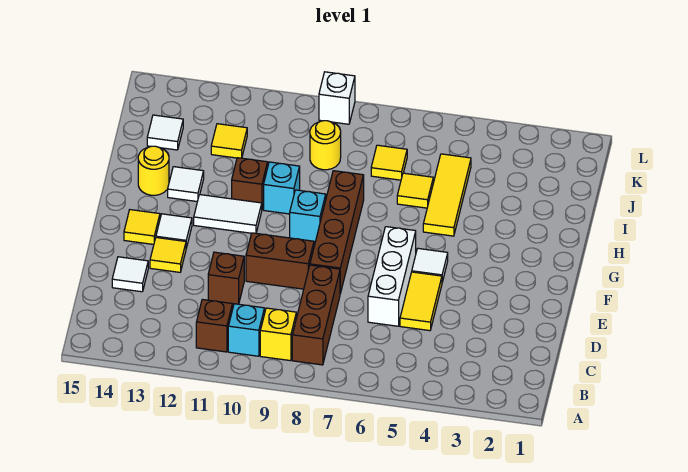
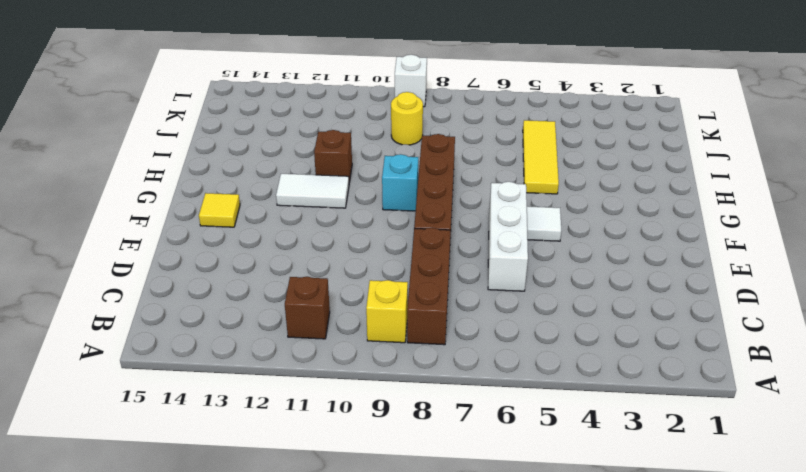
none -> cyan brick B10 level 1
none -> yellow tile D5:E5 level 1
none -> brown brick D11 level 1

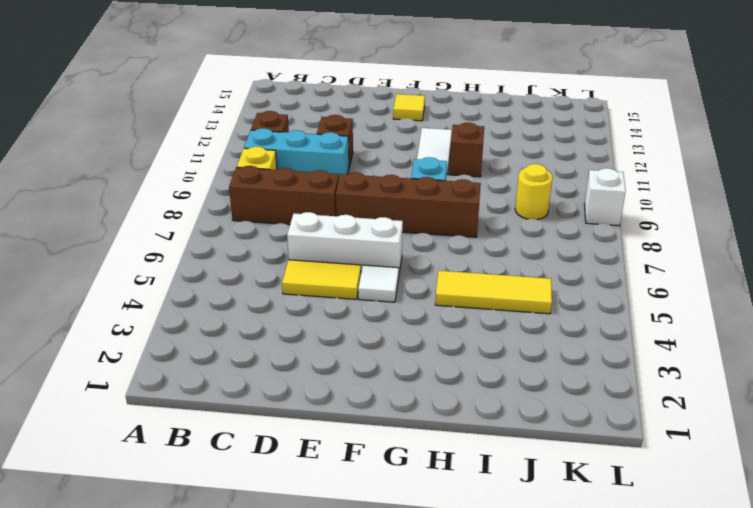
cyan brick B10:D10 level 1 -> cyan brick B10 level 1
none -> white tile D14 level 1
none -> brown brick E9:E10 level 1
none -> yellow tile E13 level 1

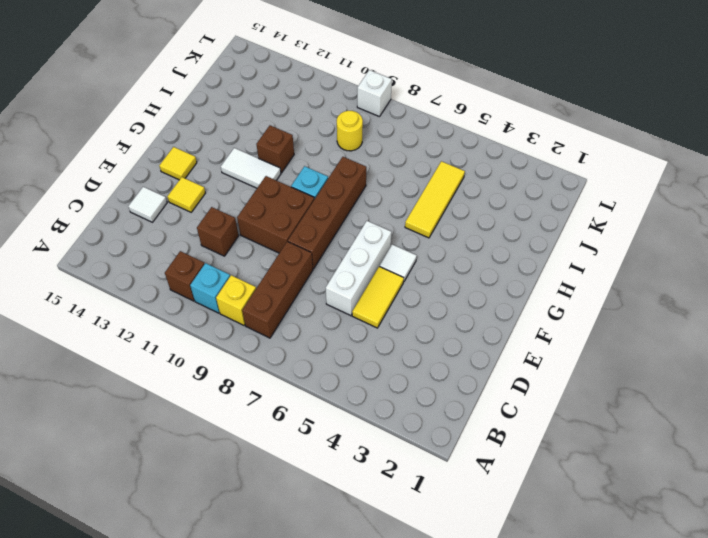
brown brick E9:F10 level 1 -> brown brick E9:E10 level 1
none -> white tile F13 level 1
none -> cyan brick H10 level 1
none -> white tile H13 level 1

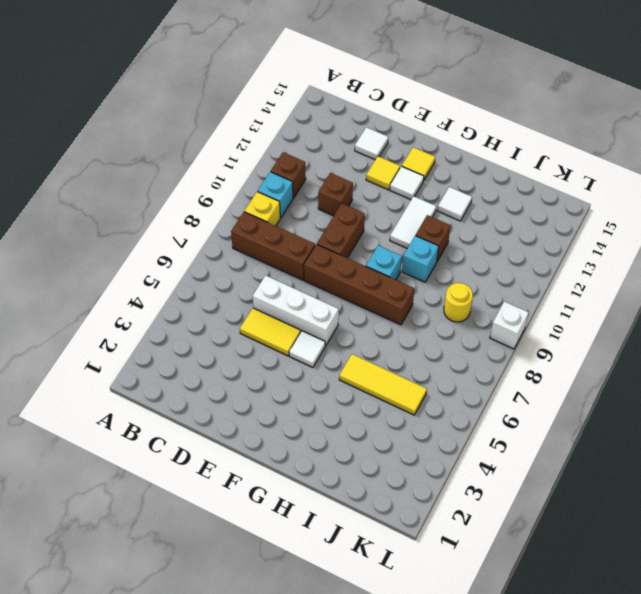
none -> yellow round brick H14 level 1
none -> yellow tile I6 level 1
none -> yellow tile J7 level 1

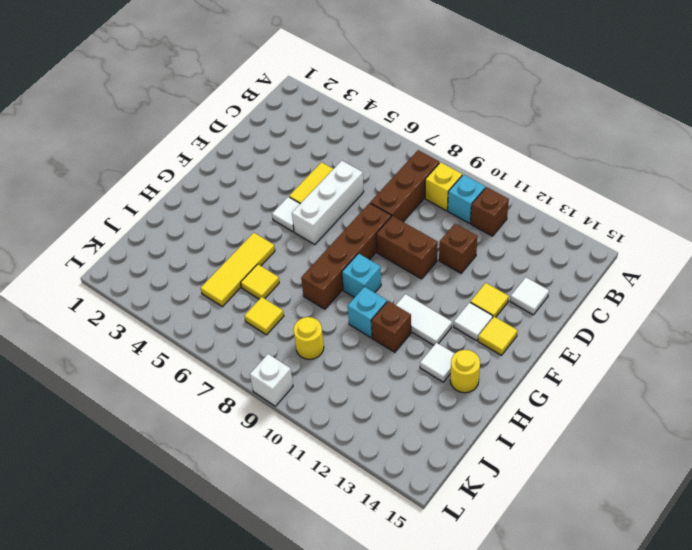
none -> yellow tile J12 level 1
none -> white tile J14 level 1

